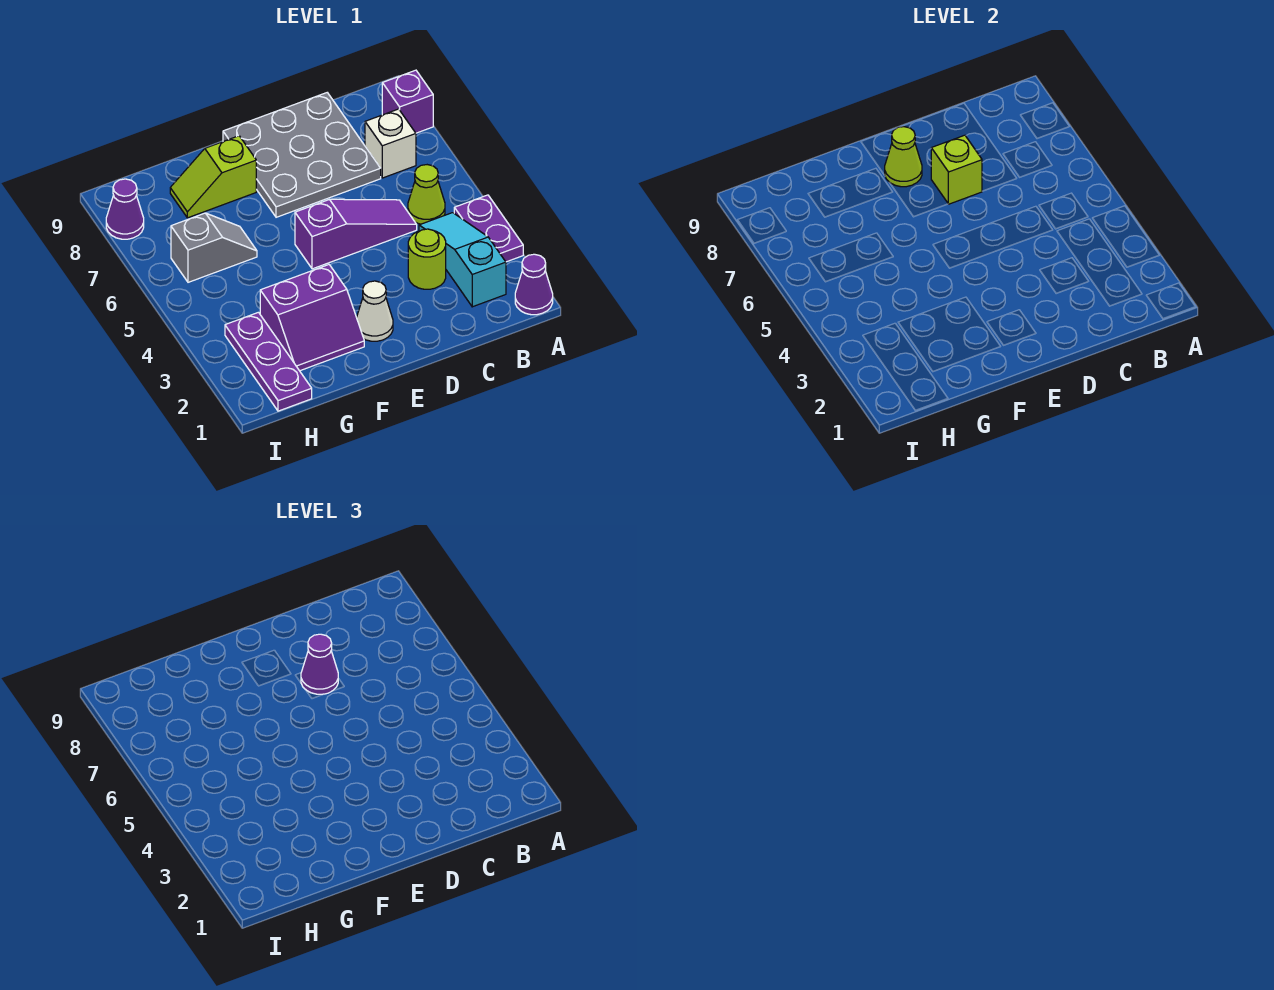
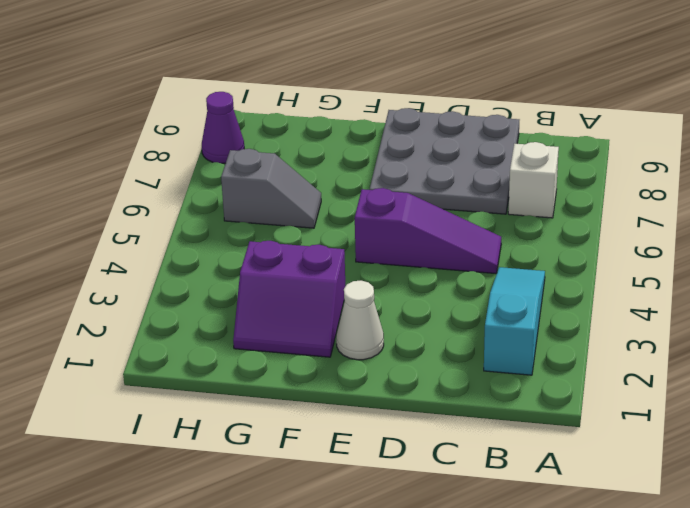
none -> purple cone A1 level 1
none -> purple plate A3:A4 level 1
none -> purple brick A8 level 1

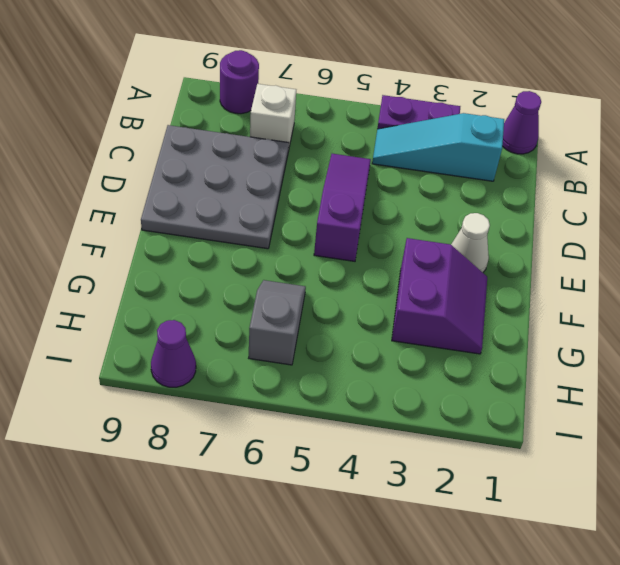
purple round brick A8 level 1 -> purple brick A8 level 1
none -> lime cone B5 level 1
none -> lime round brick C3 level 1
none -> lime slope F8:G8 level 1 top F

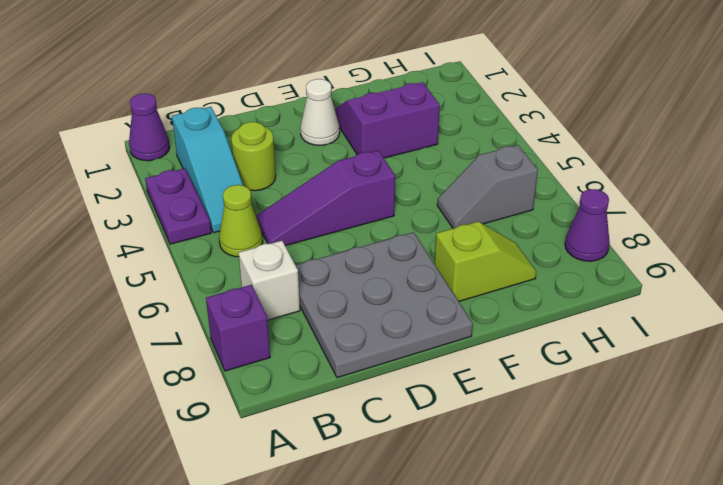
none -> purple plate H1:H3 level 1
none -> lime brick D7 level 2
none -> lime cone E8 level 2

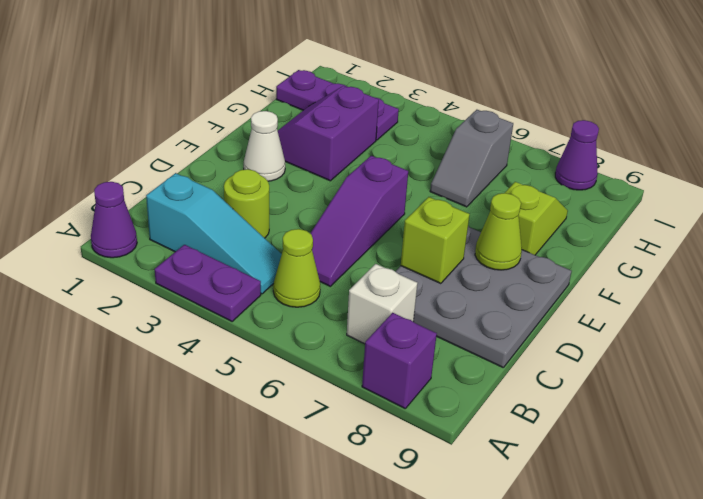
none -> purple cone D7 level 3

